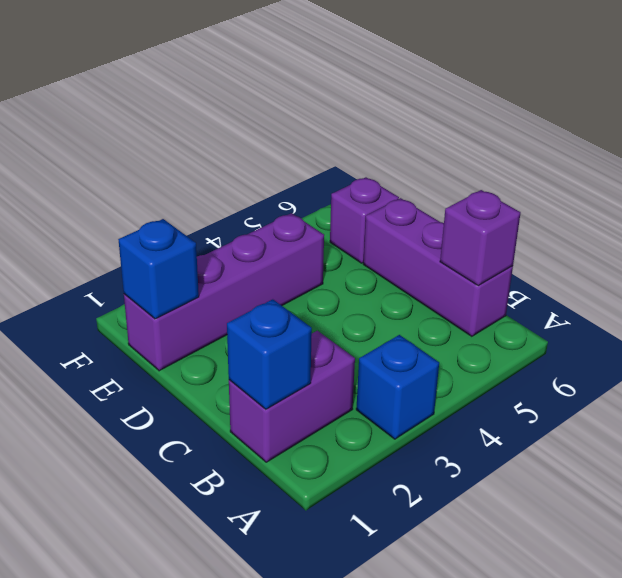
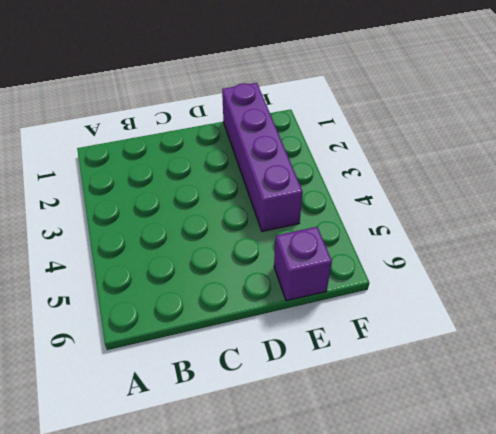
none -> blue brick A3 level 1
none -> purple brick B1:B2 level 1

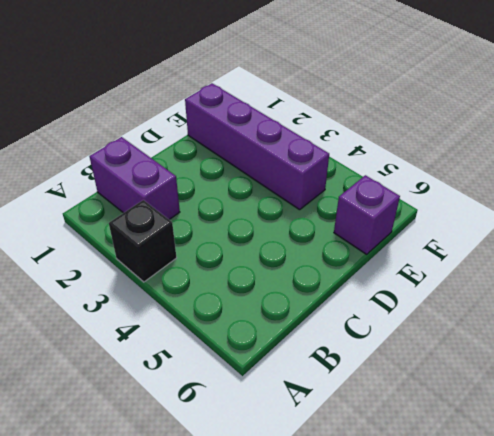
black brick A3 level 1 -> blue brick A3 level 1
none -> purple brick B6:D6 level 1
none -> blue brick B1 level 2

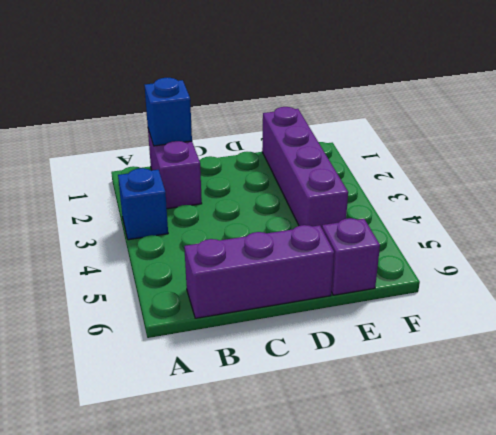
none -> purple brick B6 level 2
none -> blue brick E1 level 2

